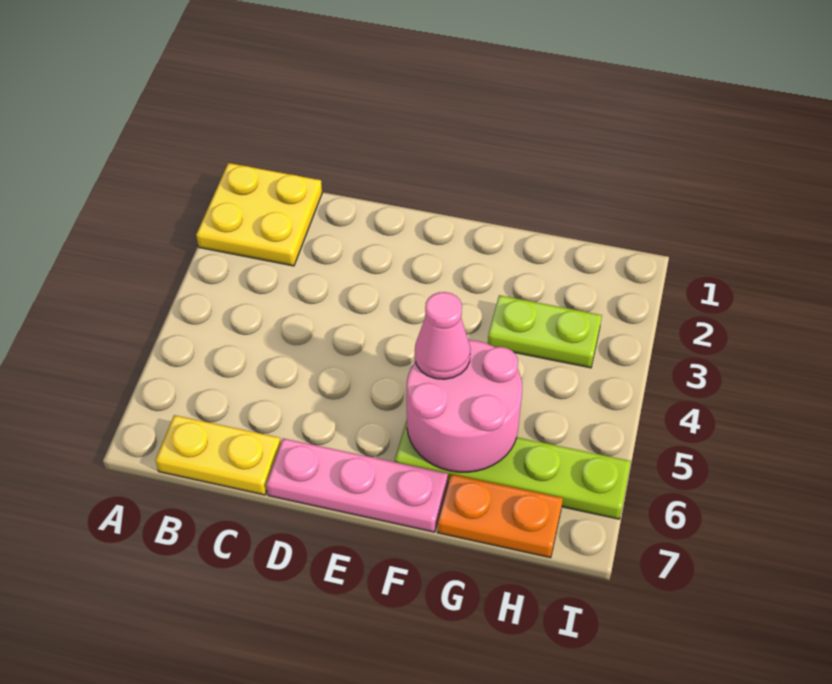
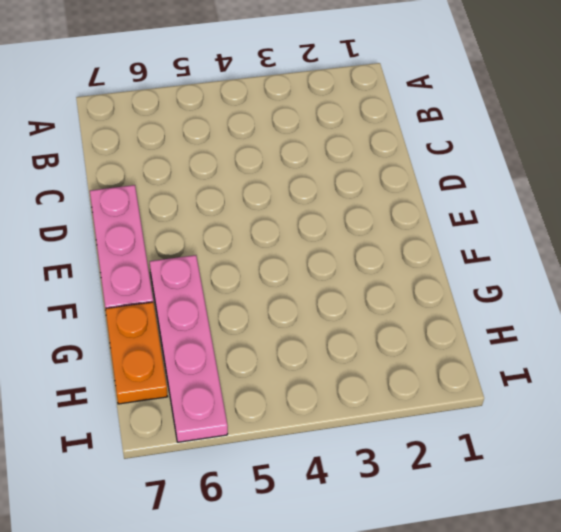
pink plate F6:I6 level 1 -> lime plate F6:I6 level 1
none -> yellow plate A1:B2 level 1
none -> yellow plate B7:C7 level 1

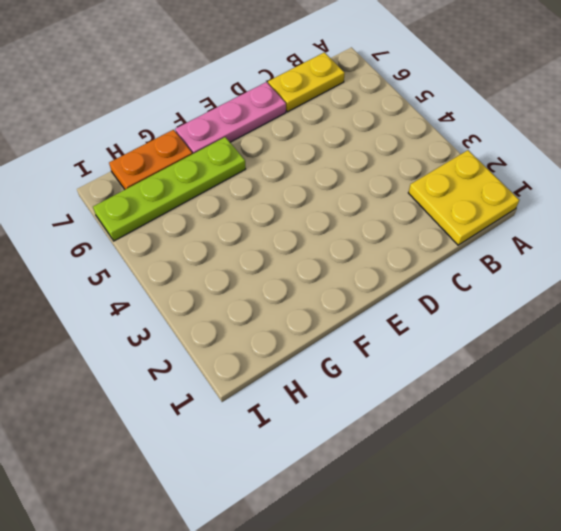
none -> lime plate G3:H3 level 1
none -> pink round brick F5:G6 level 2

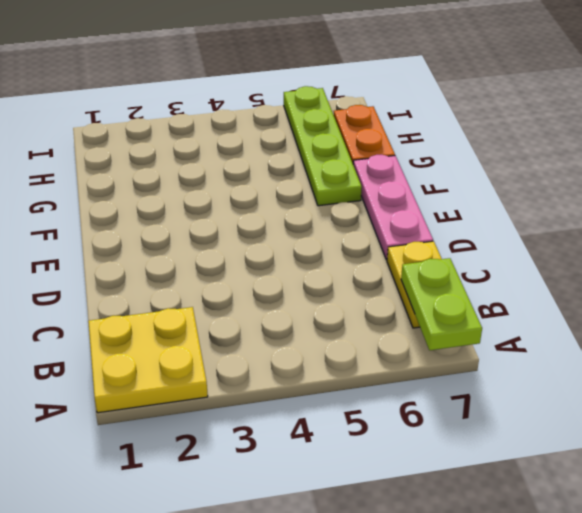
lime plate A7:B7 level 2 -> lime plate G3:H3 level 1
none -> pink round brick F5:G6 level 2
none -> pink cone F5 level 3

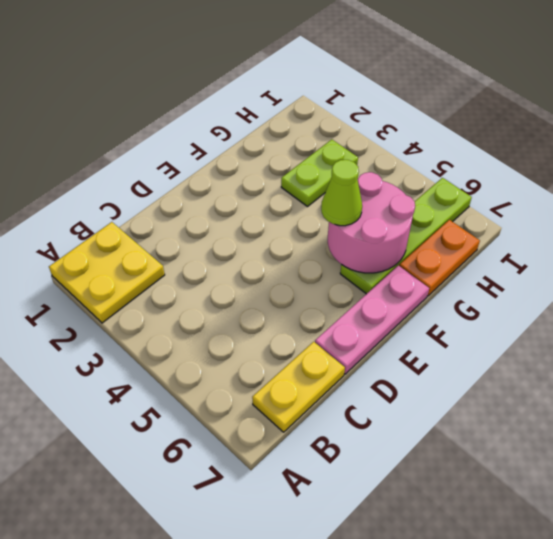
lime cone F5 level 3 -> pink cone F5 level 3

